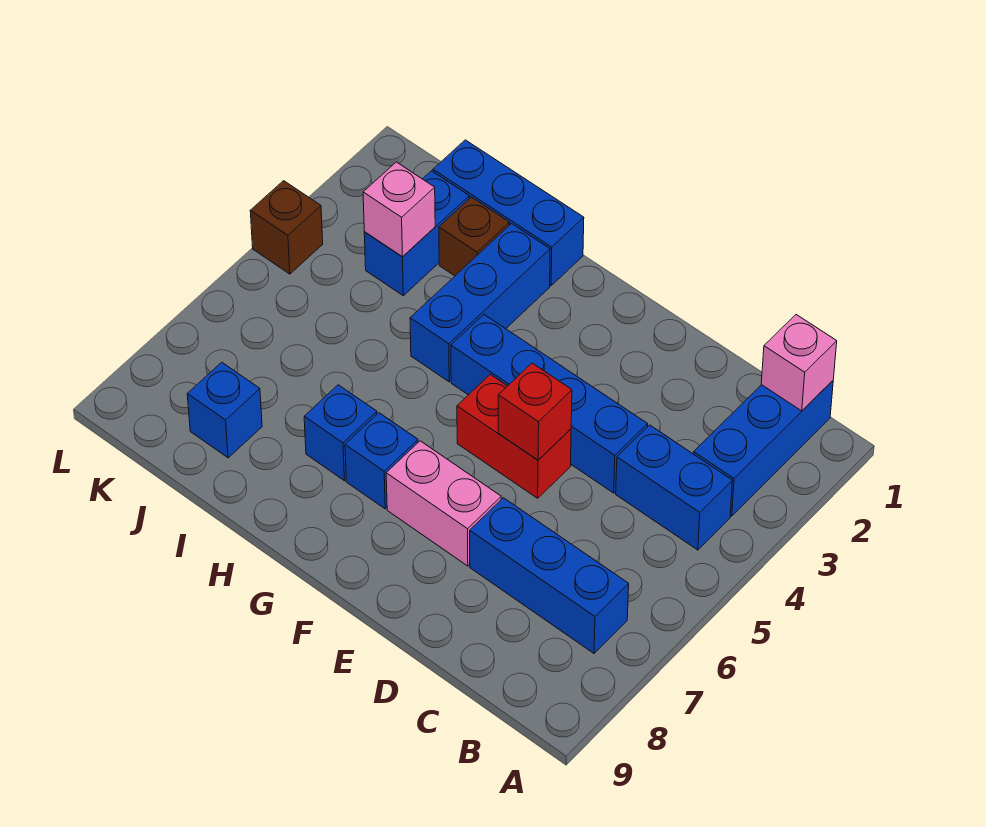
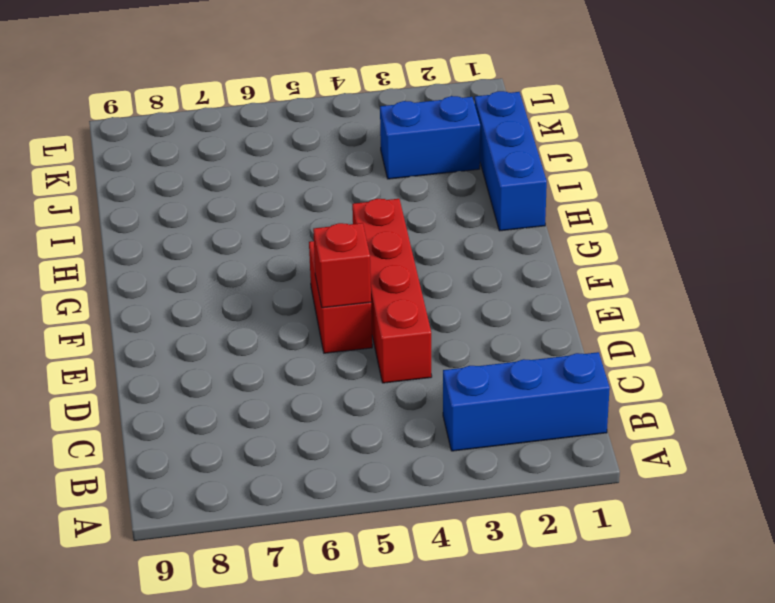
red brick D4:G4 level 1 -> blue brick D4:G4 level 1
none -> blue brick B4:C4 level 1
none -> blue brick B7:D7 level 1
none -> pink brick E7:F7 level 1

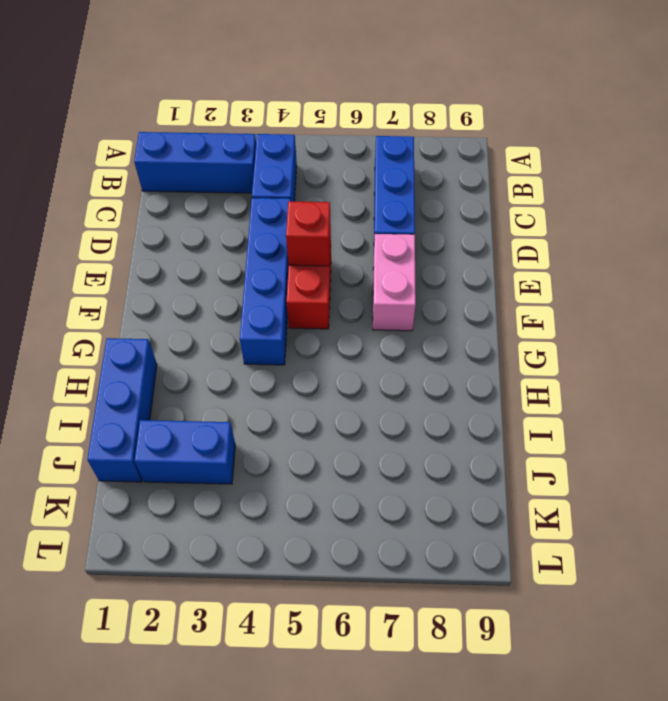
none -> blue brick G7 level 1
none -> blue brick H2:H4 level 1
none -> blue brick H7 level 1

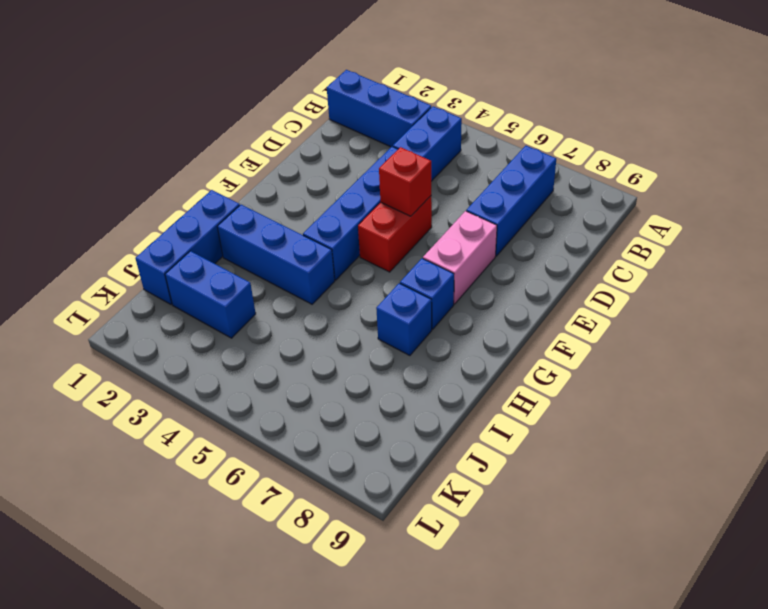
none -> brown brick I2 level 1
none -> blue brick J8 level 1
none -> brown brick L4 level 1

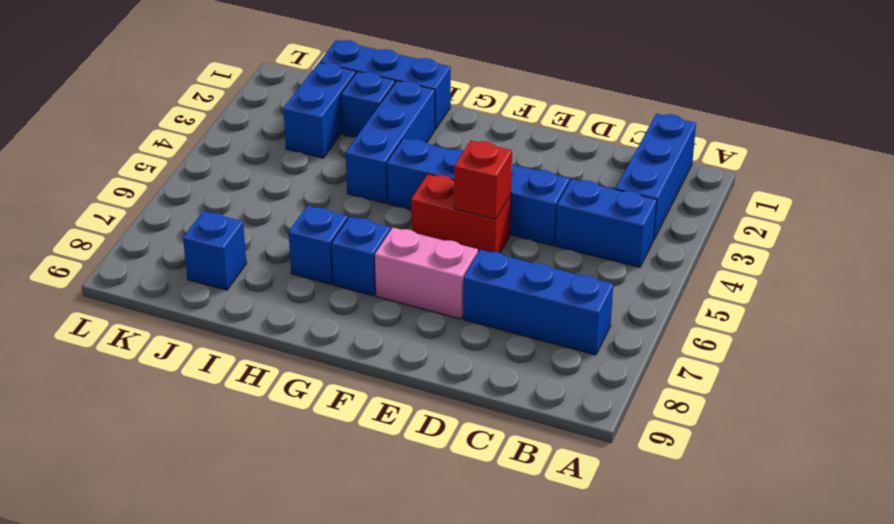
blue brick I2 level 1 -> brown brick I2 level 1
none -> brown brick L4 level 1
none -> pink brick B1 level 2
none -> pink brick J3 level 2

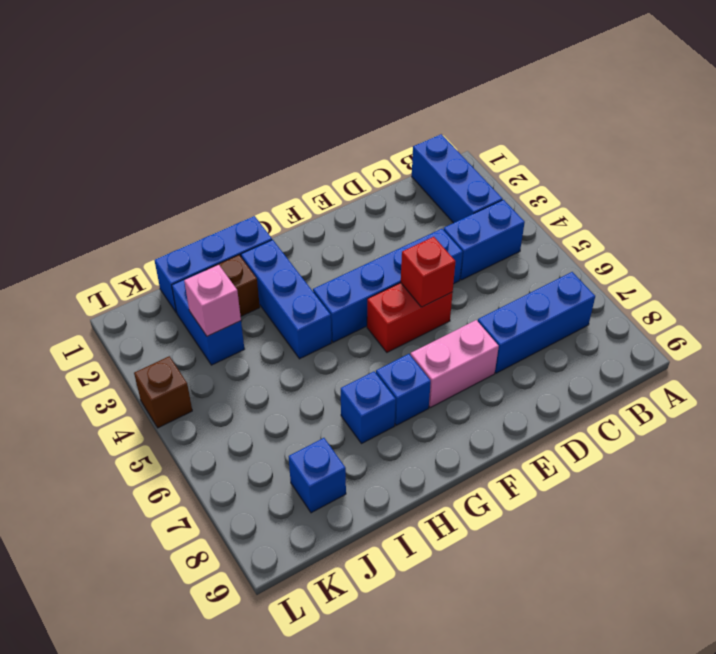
none -> pink brick B1 level 2

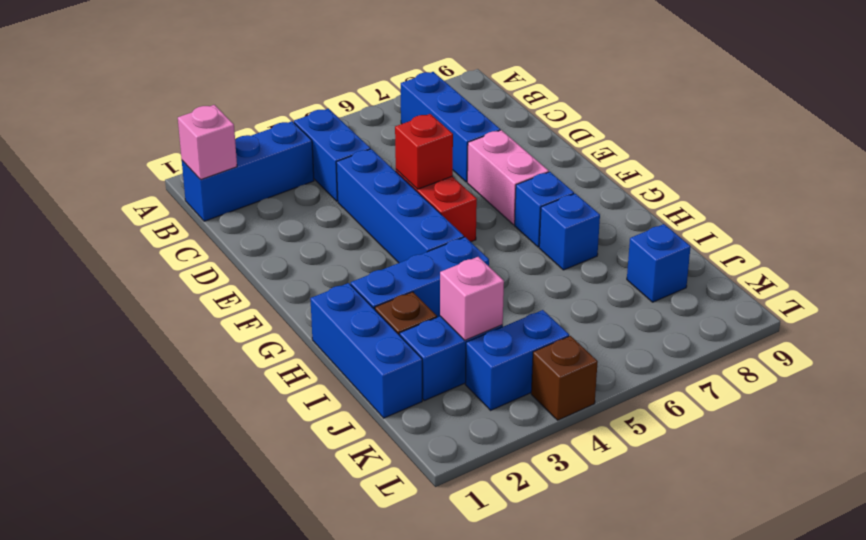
blue brick K3:K4 level 1 -> none

